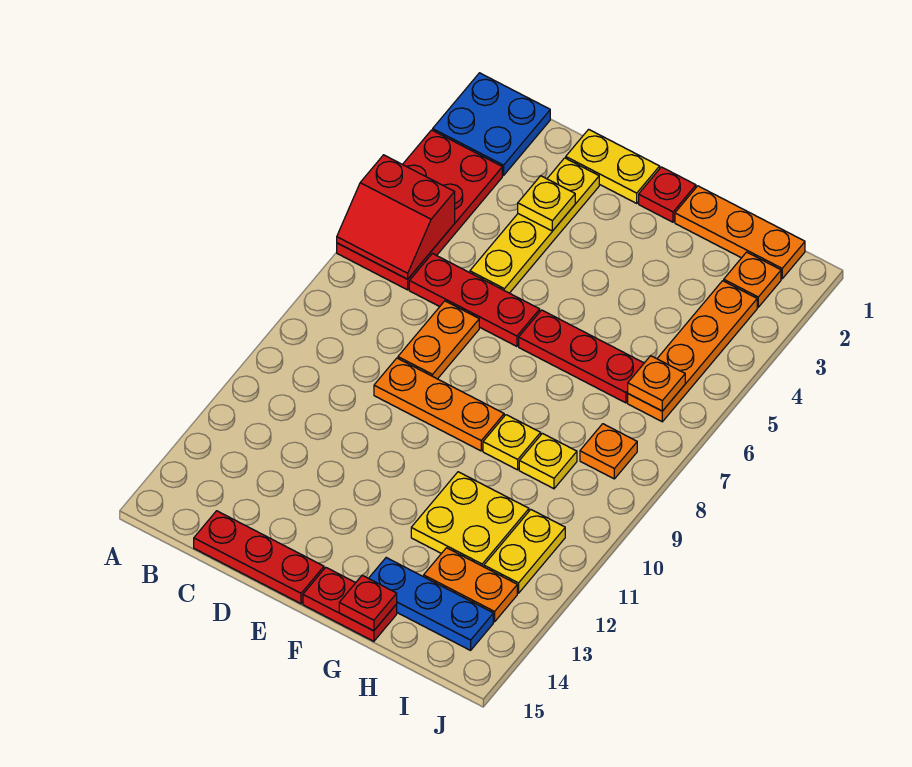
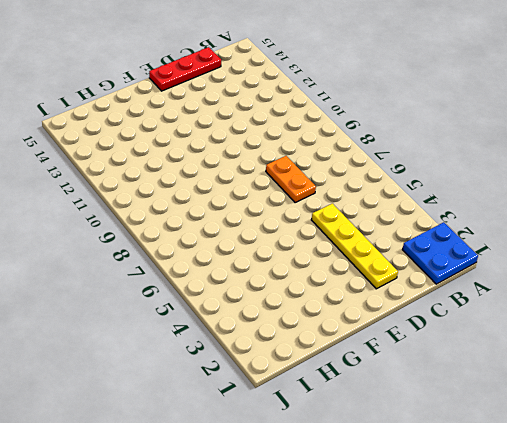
none -> red plate A3:B6 level 1
none -> red plate C6:E6 level 1
none -> yellow plate D1:E1 level 1

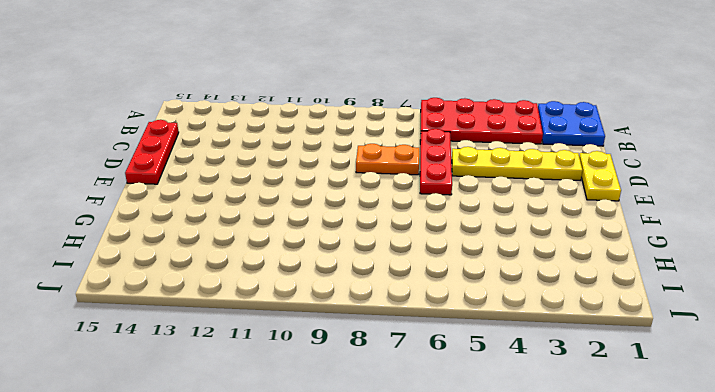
none -> orange plate D9:F9 level 1
none -> red plate F1 level 1
none -> red plate F6:H6 level 1

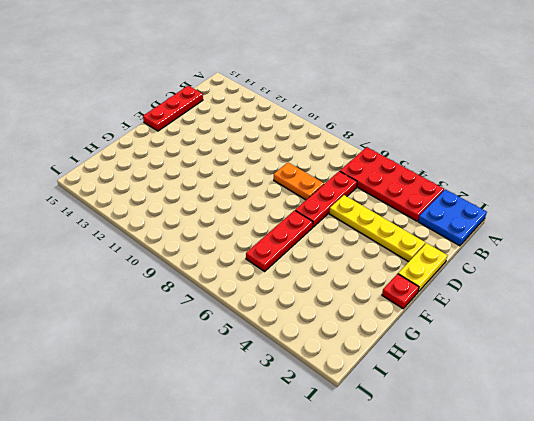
none -> orange plate D9:F9 level 1
none -> red plate F15:G15 level 1
none -> orange plate G1:I1 level 1

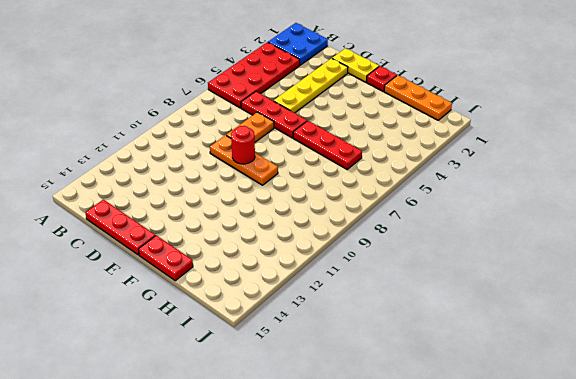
red round brick E9 level 2 -> none
none -> yellow plate G9 level 1
none -> yellow plate G11:H12 level 1
none -> blue plate G14:I14 level 1

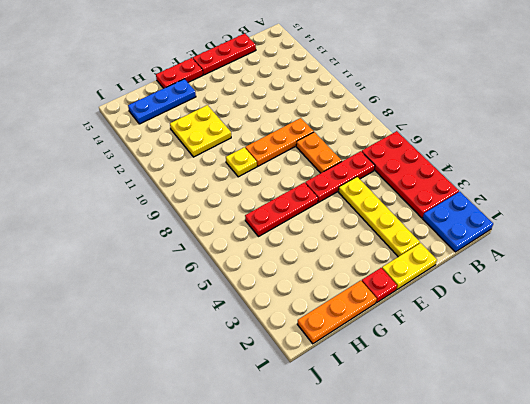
none -> yellow plate H9 level 1
none -> orange plate H13:I13 level 1
none -> orange plate I2 level 1

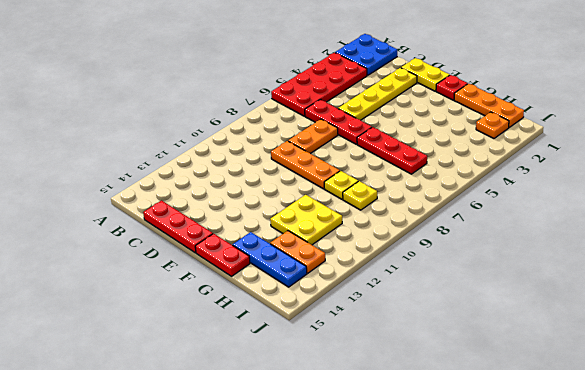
none -> orange plate I3:I6 level 1
none -> orange plate I8 level 1
none -> yellow plate I11:I12 level 1

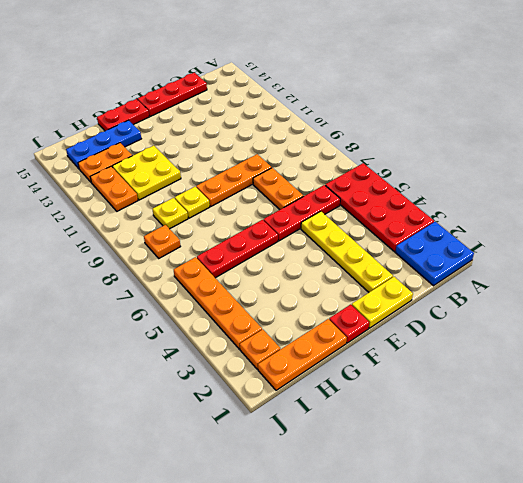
orange plate I11:I12 level 1 -> yellow plate I11:I12 level 1
none -> red slope A5:B6 level 2 top 5
none -> yellow plate D3 level 2
none -> red plate G15 level 2

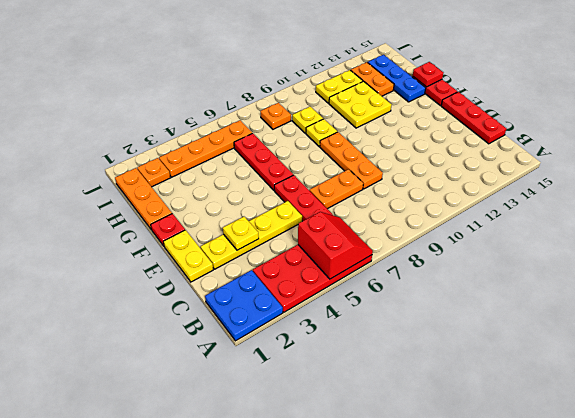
none -> orange plate I6 level 2

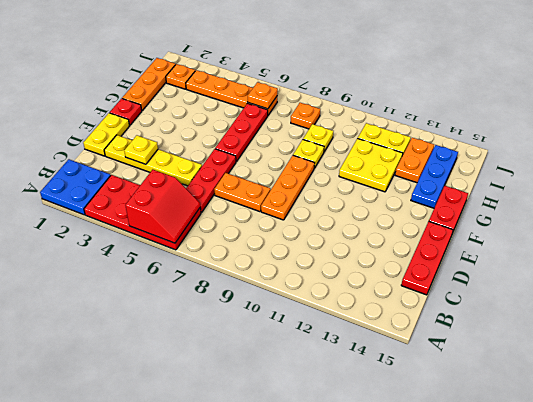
none -> red plate G15 level 2

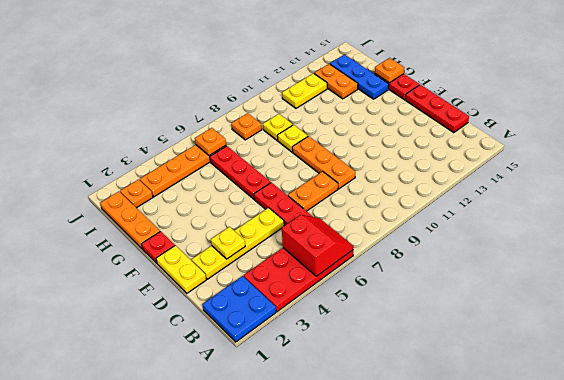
orange plate G15 level 2 -> red plate G15 level 2
none -> yellow plate G11:H12 level 1

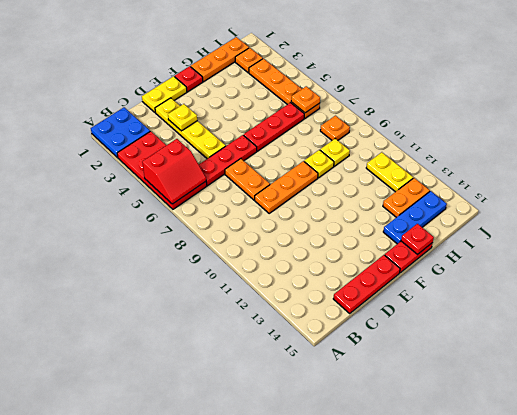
none -> yellow plate G11:H12 level 1

